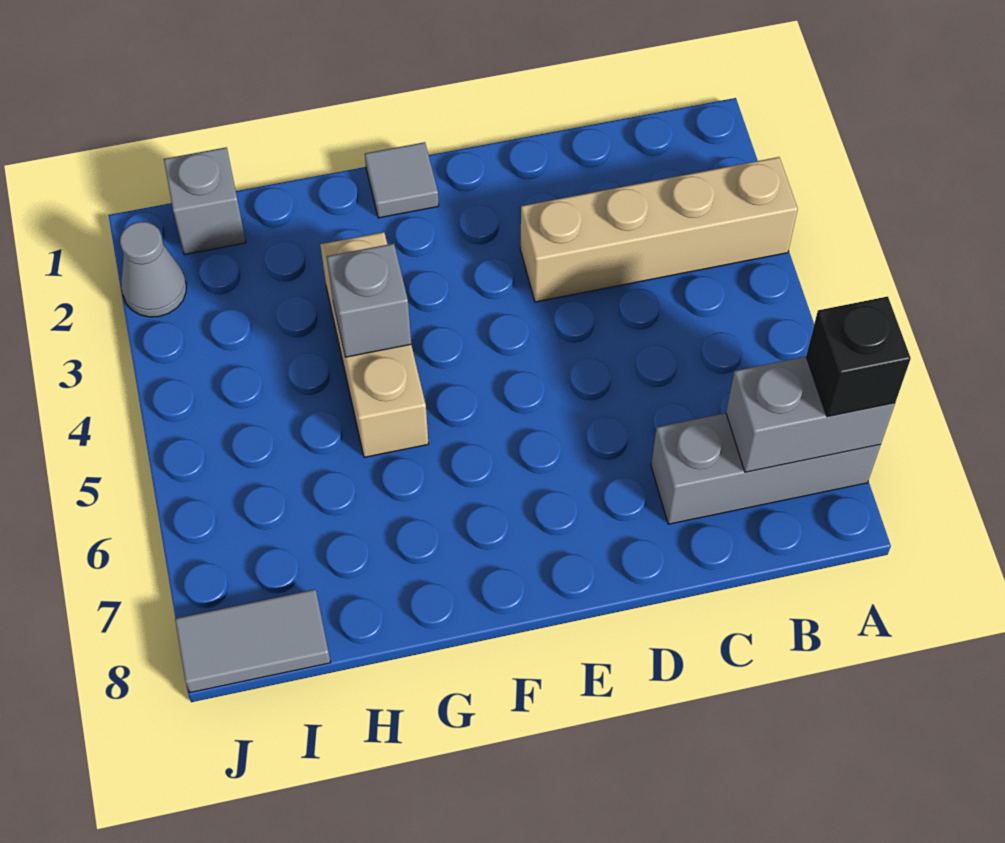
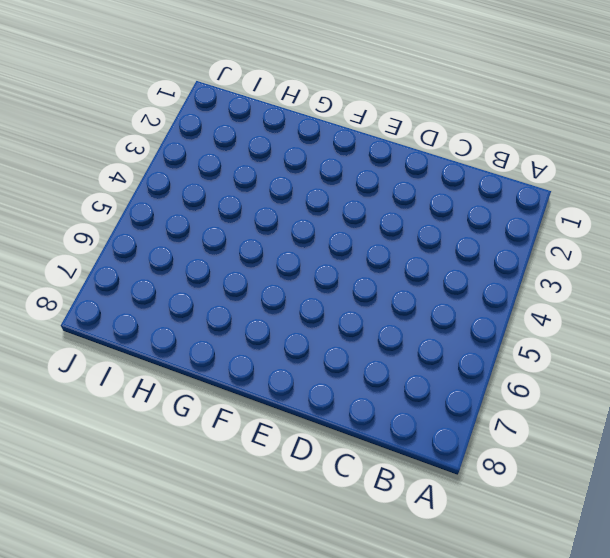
none -> tan brick A3:D3 level 1
none -> grey brick A7:C7 level 1

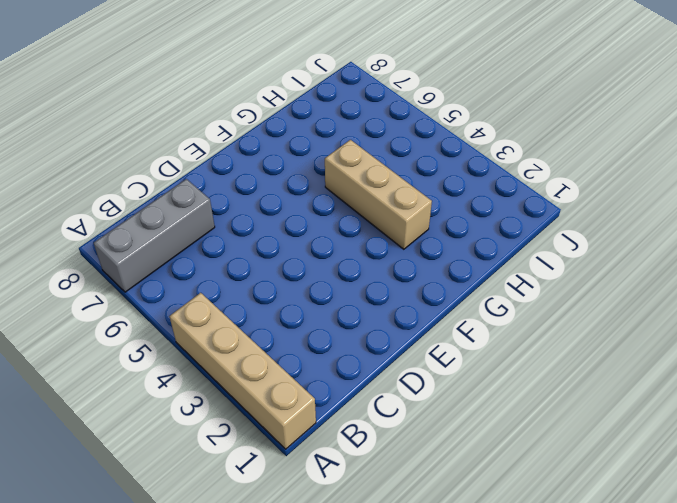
tan brick A1:A4 level 1 -> tan brick A3:D3 level 1
none -> grey tile F1 level 1
none -> grey brick I1 level 1

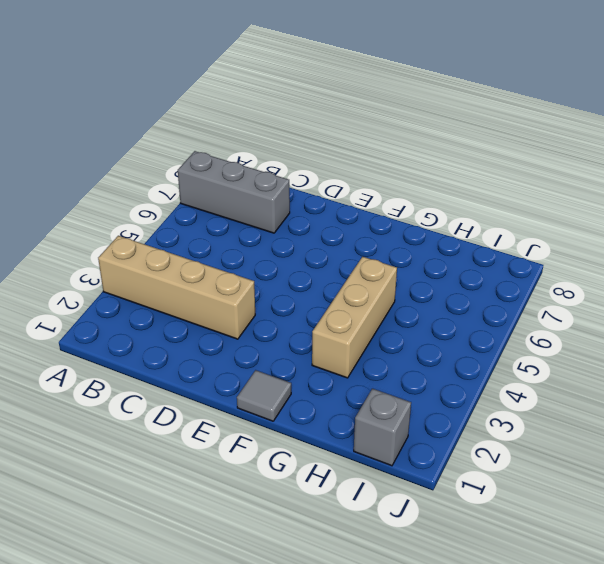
none -> grey tile I8:J8 level 1
none -> grey cone J2 level 1

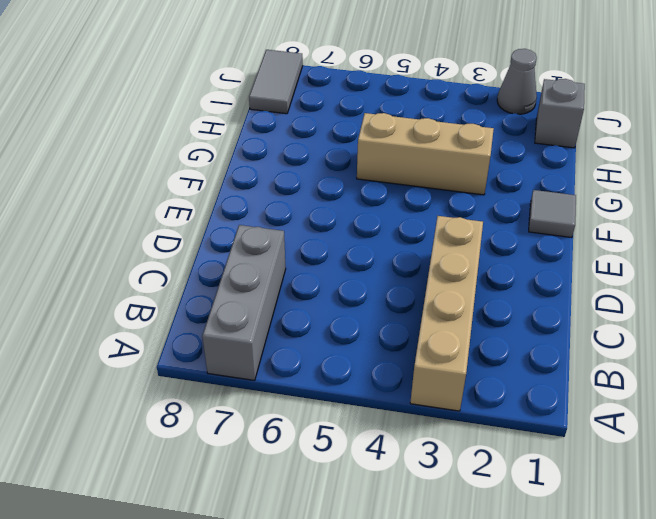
none -> grey brick A7:B7 level 2
none -> grey brick G4 level 2

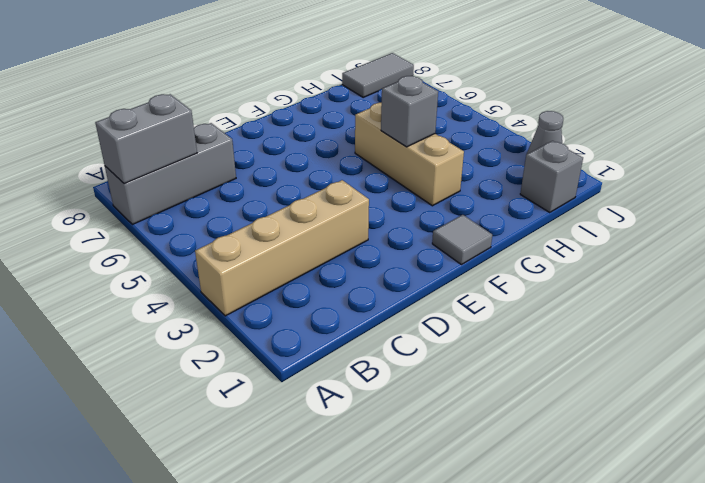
none -> black brick A7 level 3

